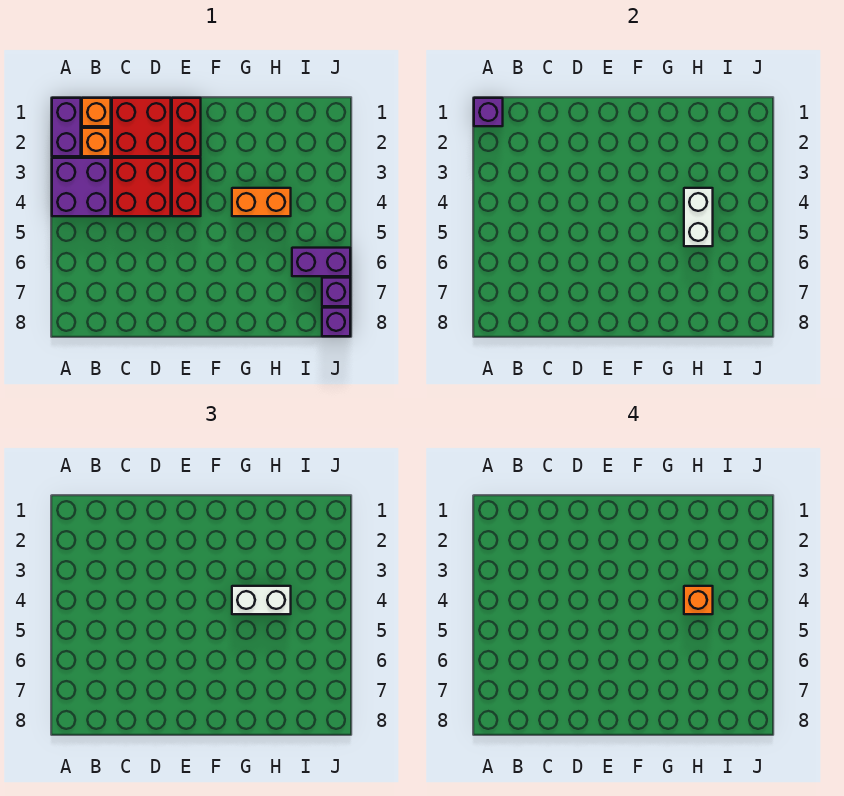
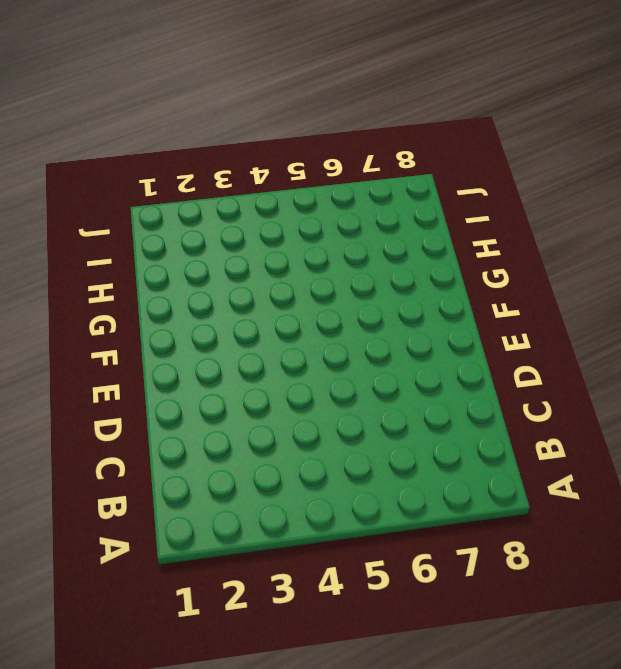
none -> purple brick A1:A2 level 1
none -> purple brick A3:B4 level 1
none -> orange brick B1 level 1

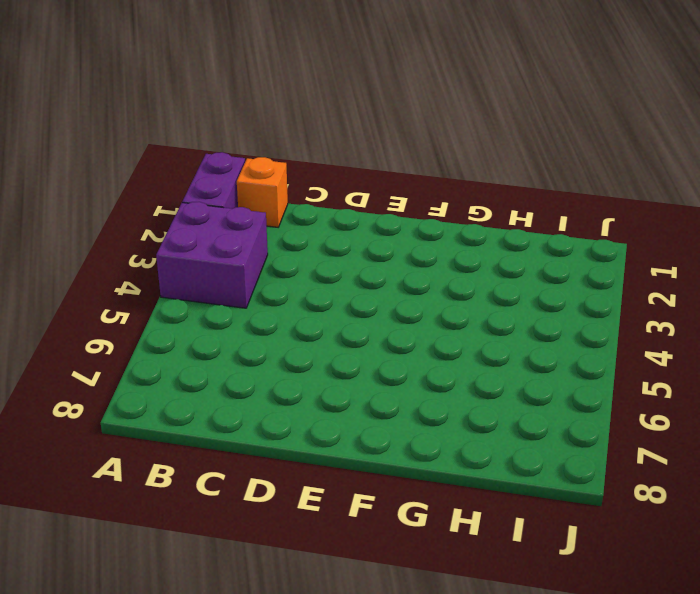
none -> orange brick B2 level 1
none -> red brick C1:D2 level 1
none -> red brick C3:D4 level 1

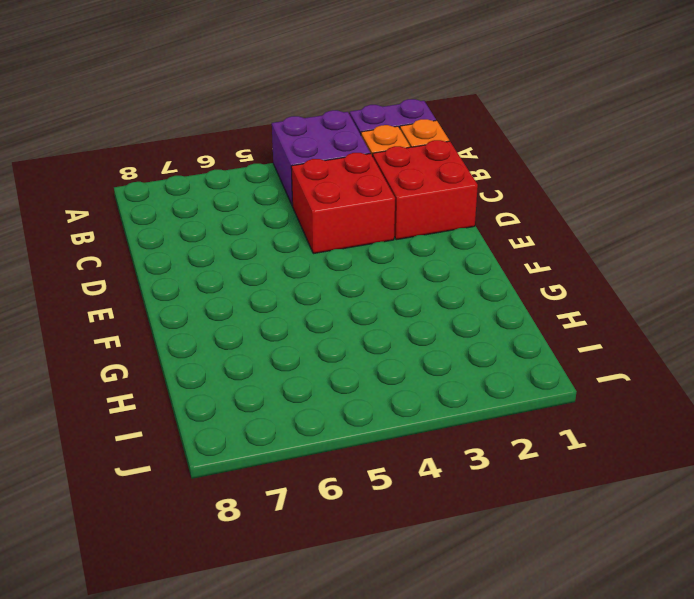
none -> red brick E1:E2 level 1
none -> red brick E3:E4 level 1
none -> orange brick G4:H4 level 1

